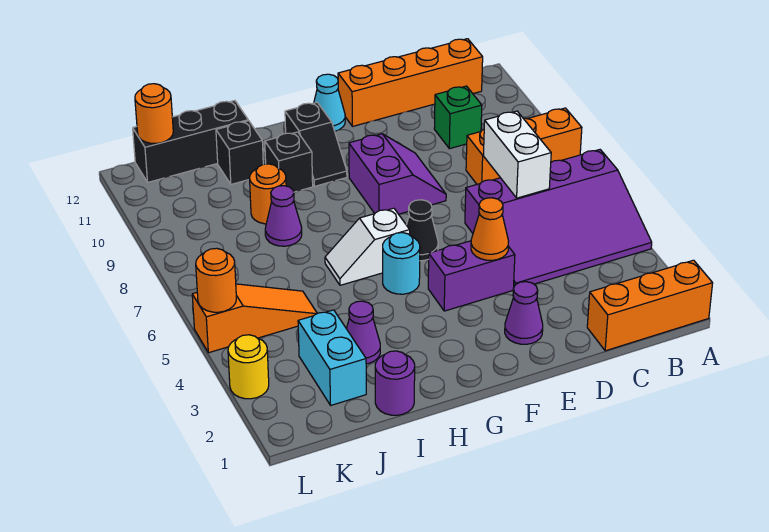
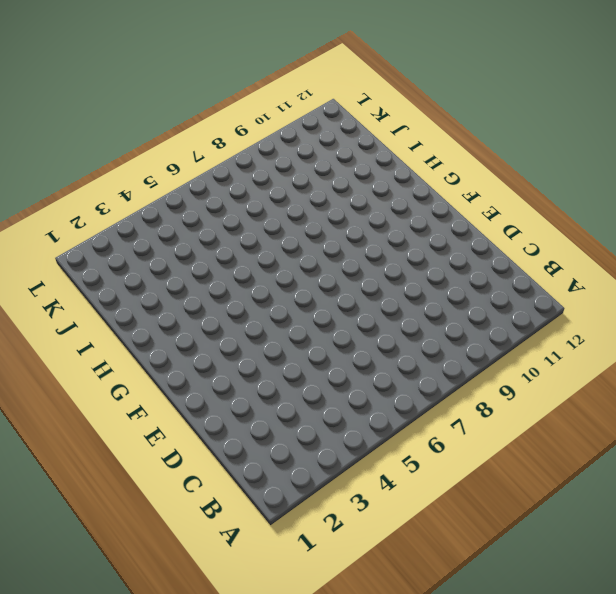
none -> orange brick A1:C1 level 1
none -> purple slope A4:D6 level 1 top 6
none -> orange brick A8:C8 level 1

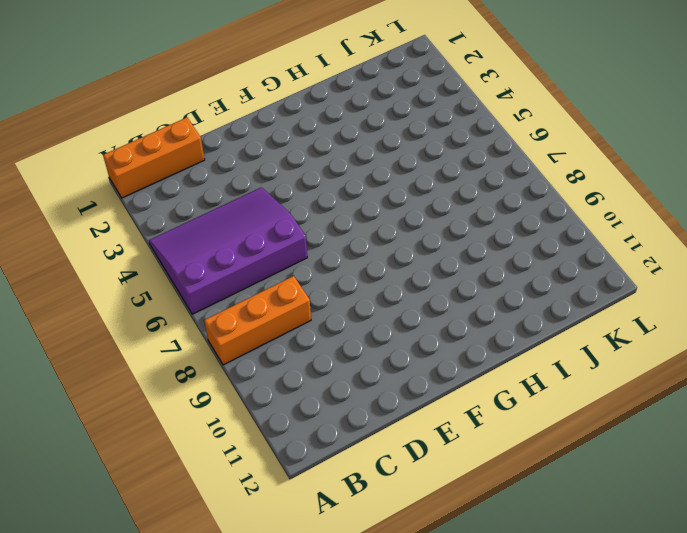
none -> orange brick B12:E12 level 1
none -> green brick C10 level 1
none -> purple cone E2 level 1

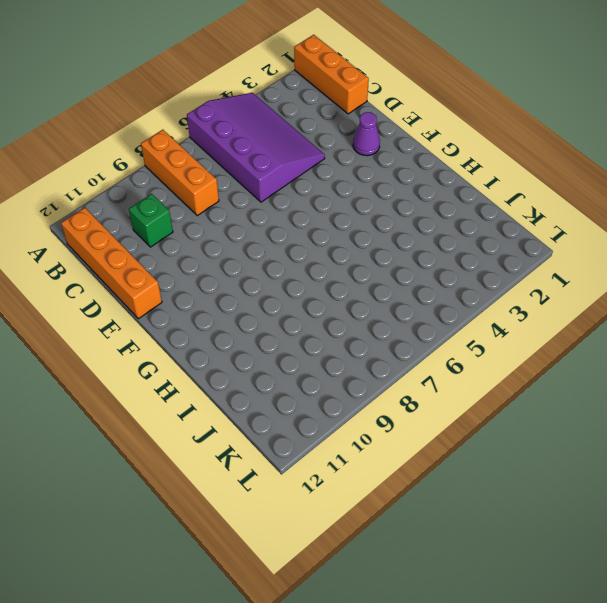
none -> purple brick E4:F4 level 1
none -> purple slope E8:F9 level 1 top F
none -> black cone F6 level 1

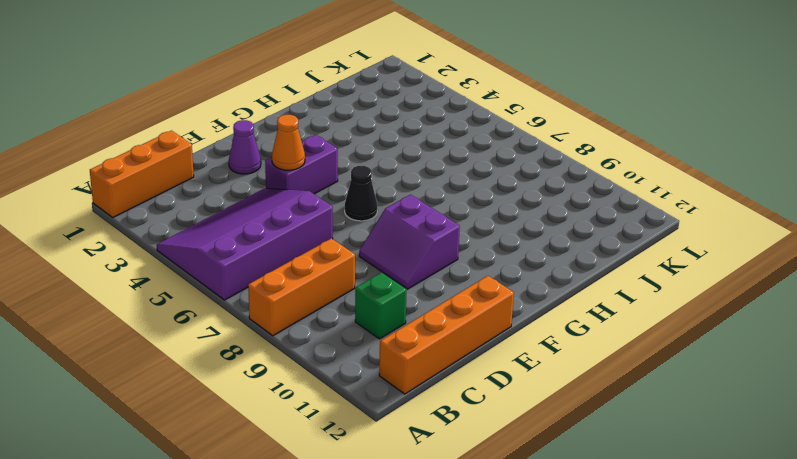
none -> cyan cone F12 level 1
none -> cyan round brick G5 level 1
none -> white slope G6:H6 level 1 top G

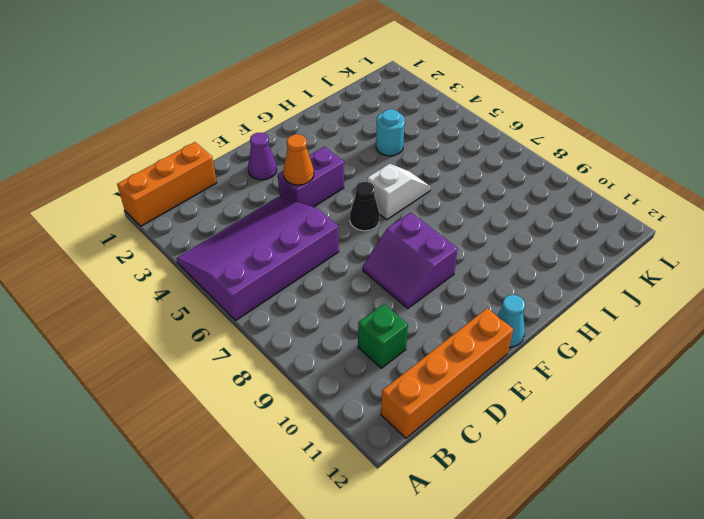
cyan round brick I4 level 1 -> cyan round brick G5 level 1
none -> orange brick A8:C8 level 1
none -> black slope G10:G11 level 1 top 11
none -> black brick H10 level 1

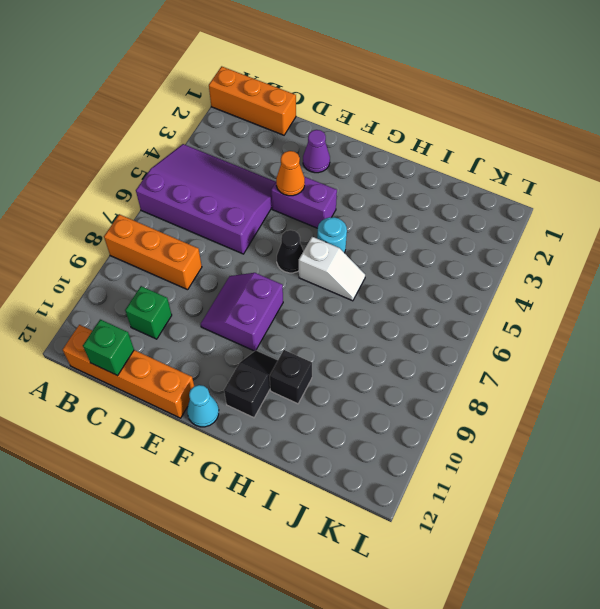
green brick C12 level 2 -> none
none -> purple round brick I1 level 1
none -> purple cone I3 level 1
none -> purple cone I8 level 1

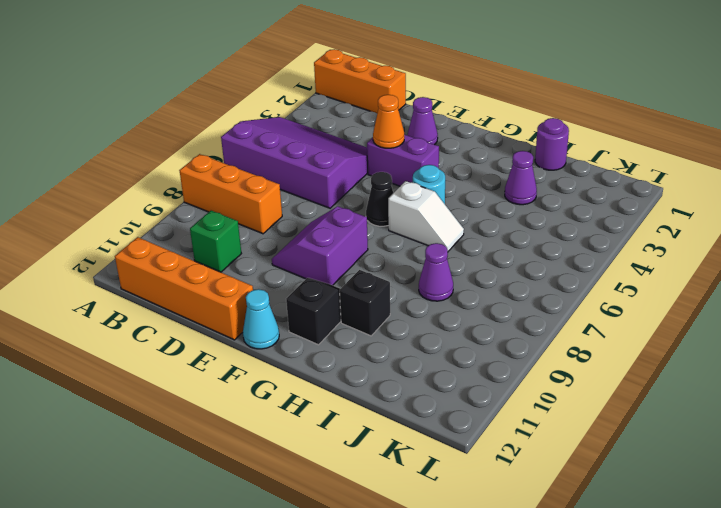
none -> orange round brick I9 level 1
none -> black brick I11 level 1
none -> black brick I12:K12 level 1

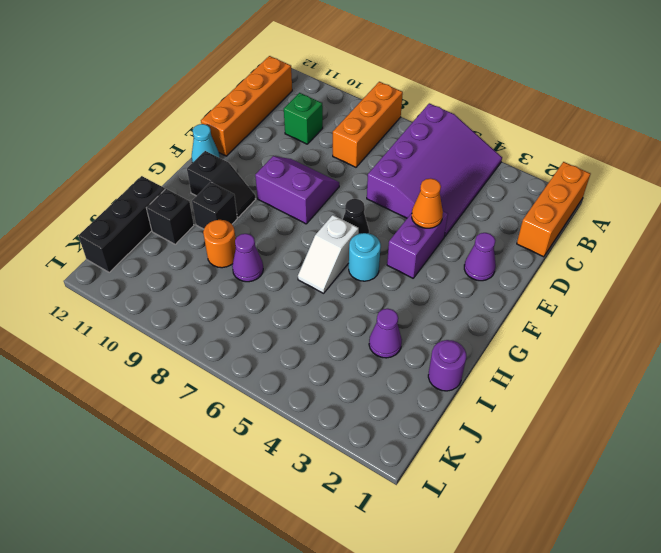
none -> cyan brick J2:J3 level 1
none -> orange slope J5:L5 level 1 top L
none -> yellow round brick L3 level 1

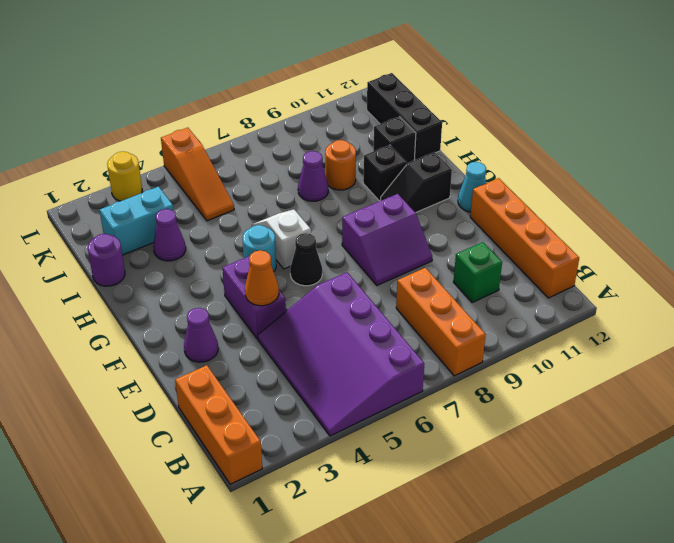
none -> white brick C6:C7 level 2
none -> orange round brick K12 level 2
none -> orange round brick L5 level 2

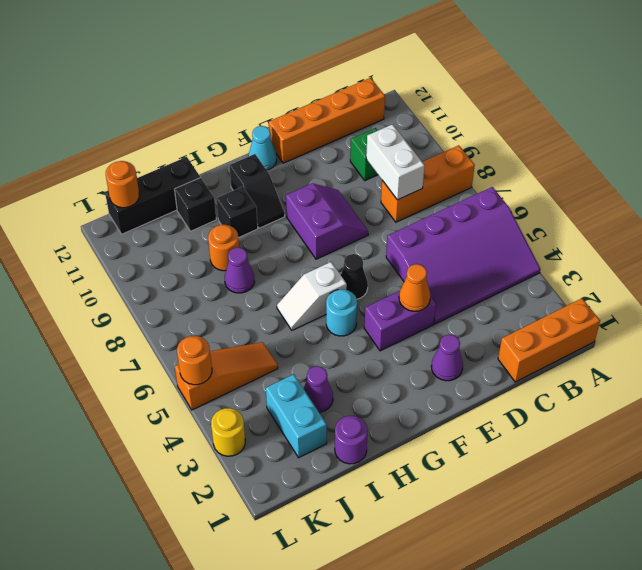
white brick C8:C9 level 2 -> white brick C6:C7 level 2

